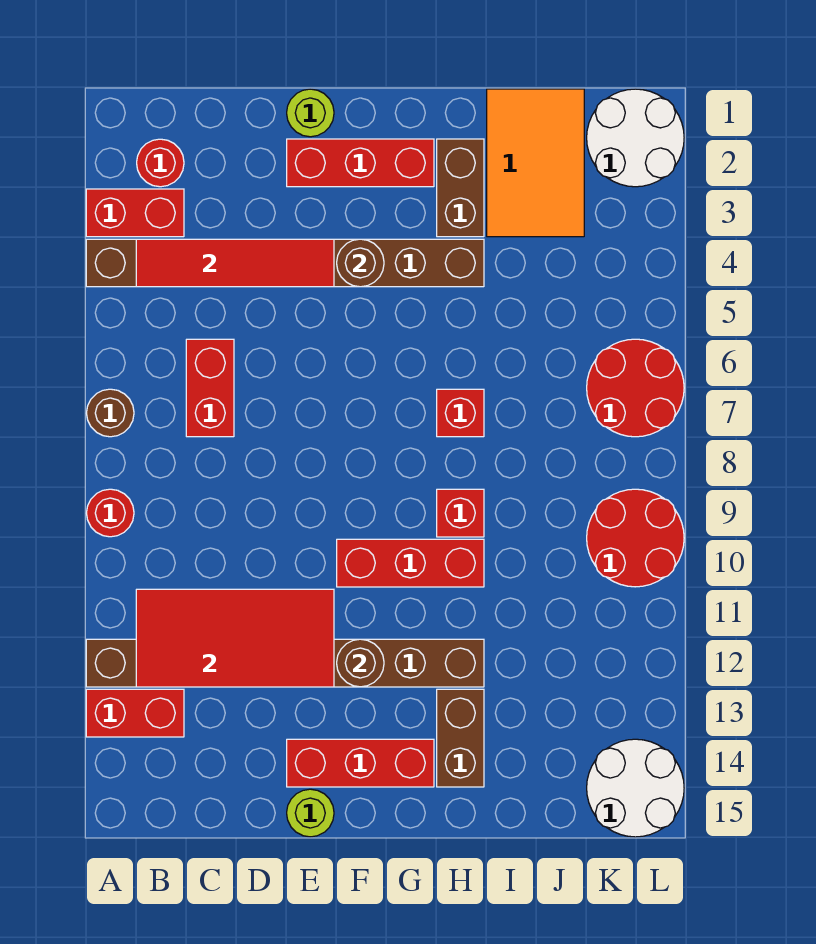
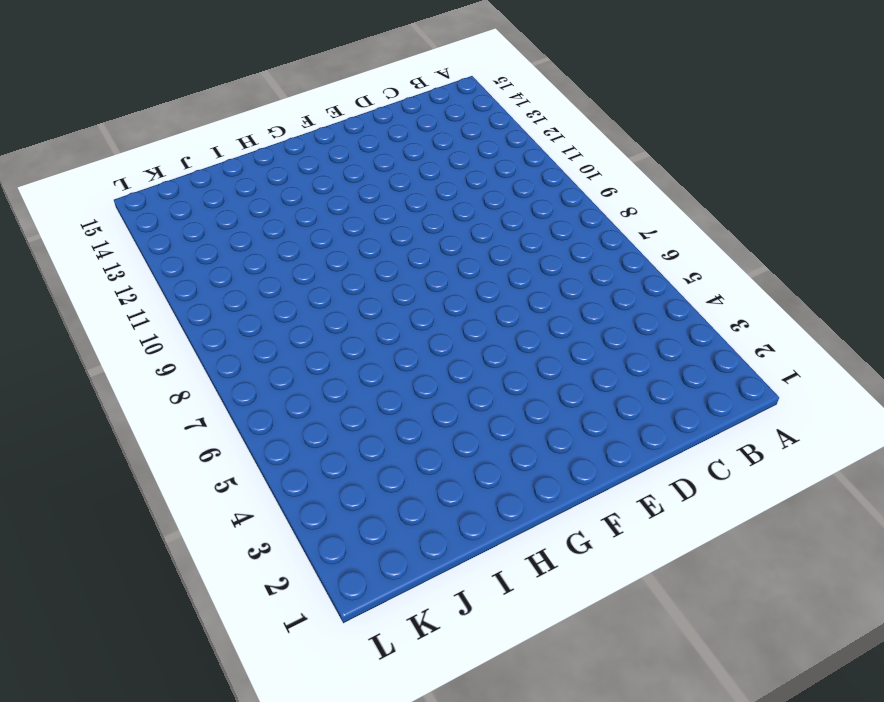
none -> red brick A3:B3 level 1
none -> brown brick A4:H4 level 1
none -> brown round brick A7 level 1

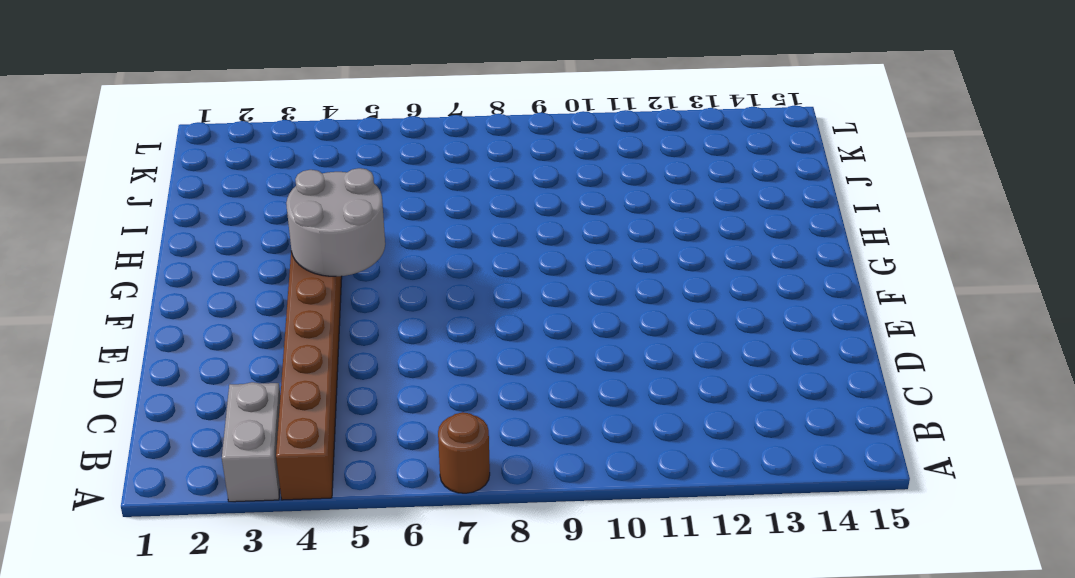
grey brick A3:B3 level 1 -> red brick A3:B3 level 1
grey round brick F4:G5 level 2 -> brown round brick F4 level 2
none -> red round brick A9 level 1
none -> brown brick A12:H12 level 1
none -> red brick A13:B13 level 1

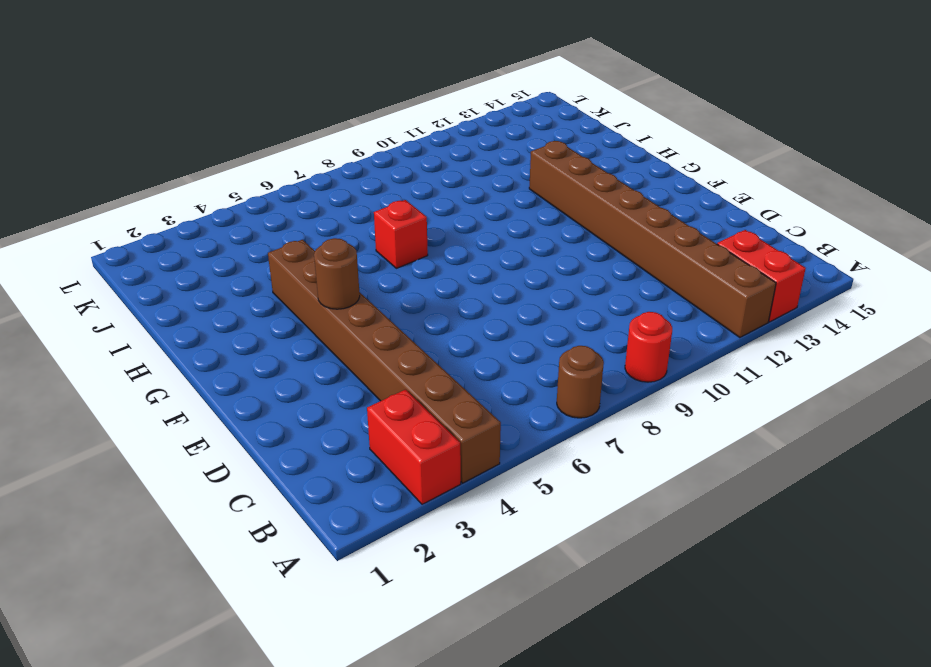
none -> red round brick B2 level 1
none -> red brick C6:C7 level 1
none -> lime round brick E1 level 1

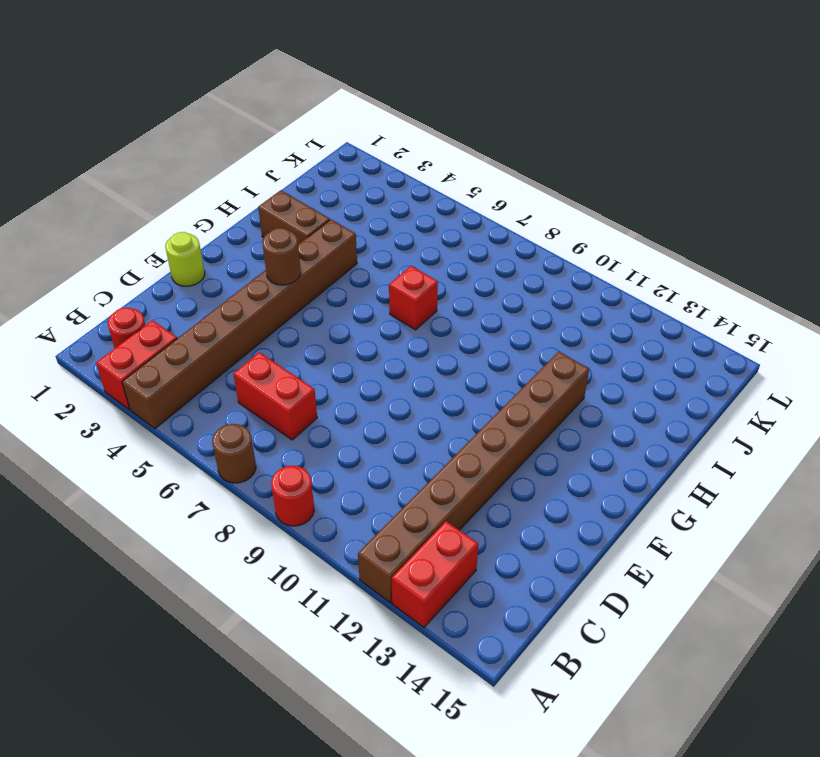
none -> red brick E2:G2 level 1
none -> red brick E14:G14 level 1
none -> lime round brick E15 level 1

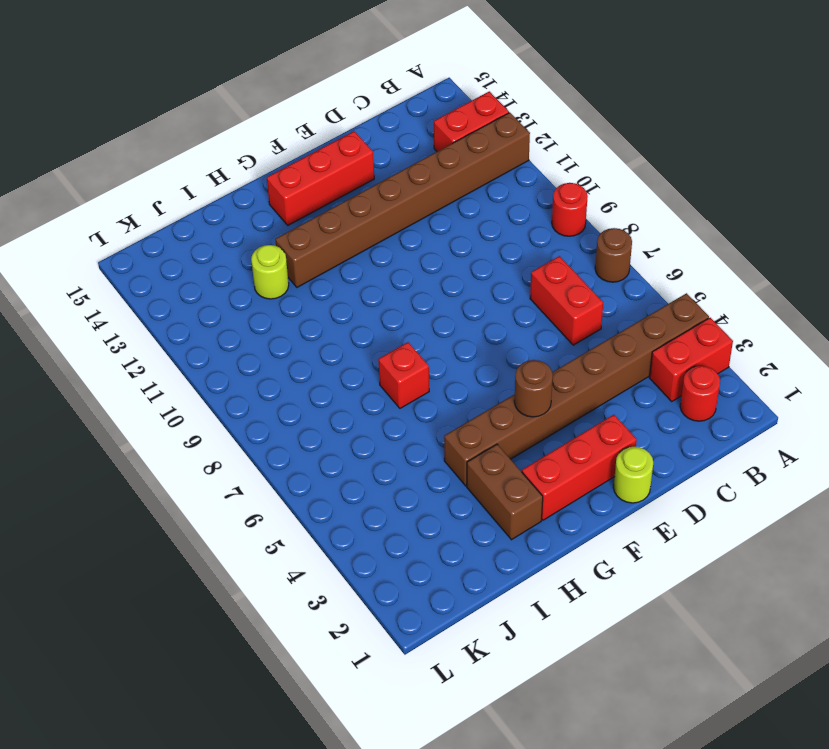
lime round brick I12 level 1 -> lime round brick E15 level 1
none -> red brick F10:H10 level 1
none -> red brick H9 level 1
none -> brown brick H13:H14 level 1

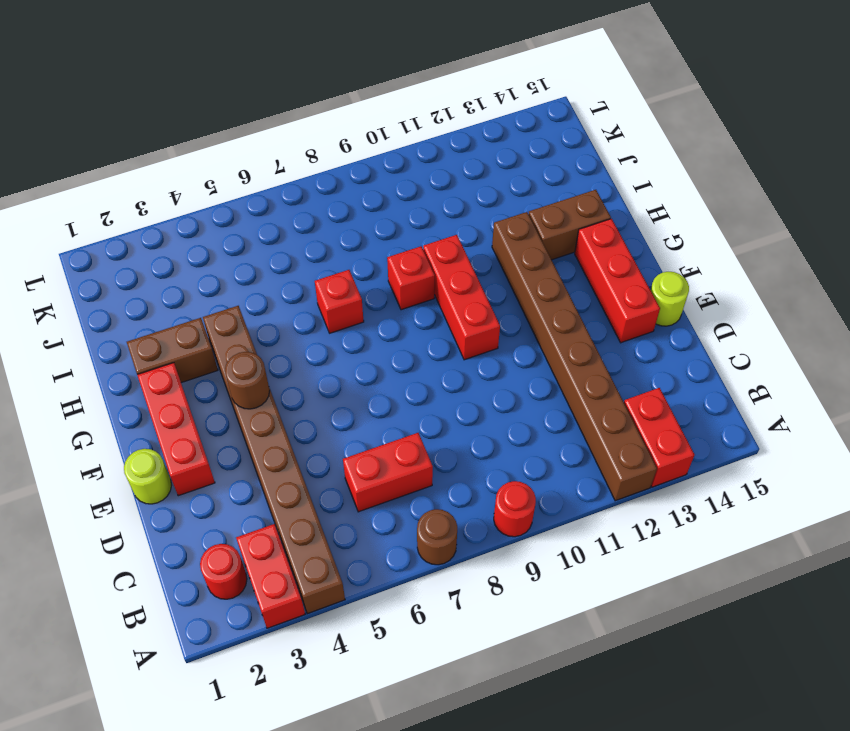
none -> orange tile I1:J3 level 1
none -> white round brick K1:L2 level 1
none -> red round brick K6:L7 level 1

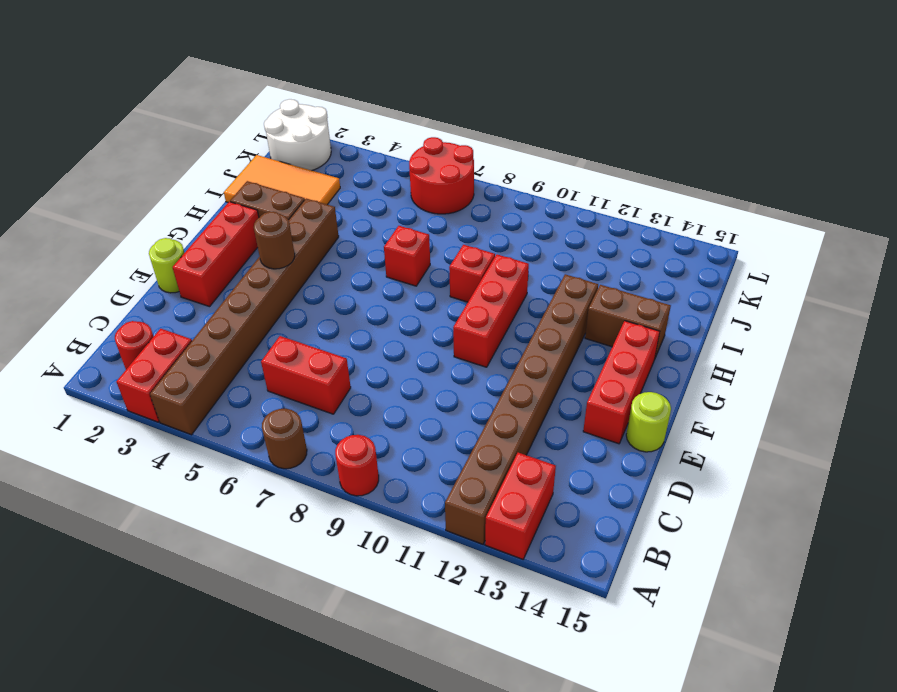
none -> red round brick K9:L10 level 1
none -> white round brick K14:L15 level 1
none -> red tile B4:E4 level 2

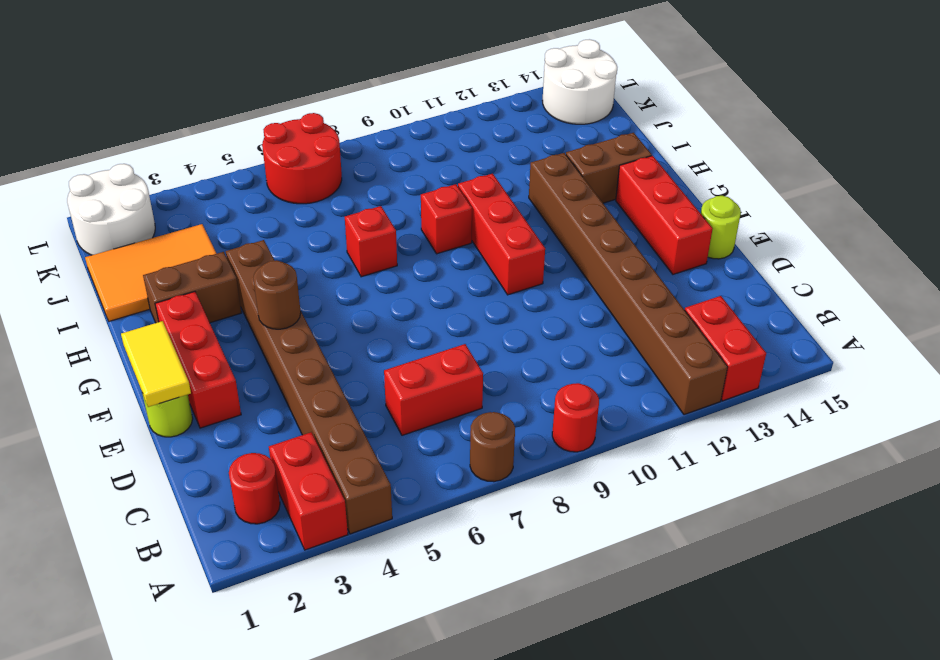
yellow tile E1:F1 level 2 -> none
none -> red round brick K9:L10 level 1
none -> red tile B4:E4 level 2
none -> red tile B11:E12 level 2

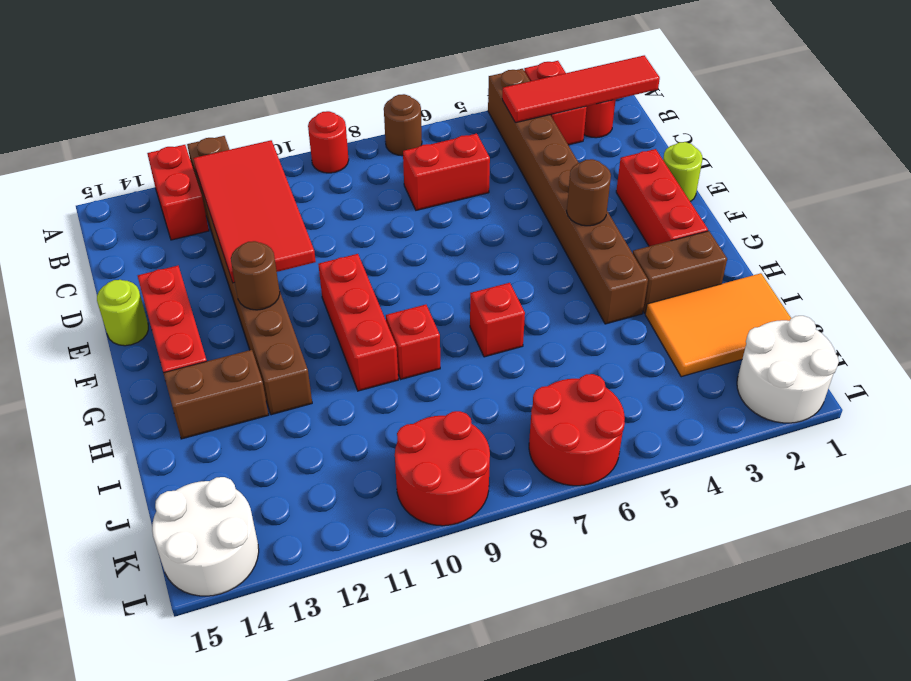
red tile B1:B4 level 2 -> red tile B4:E4 level 2

